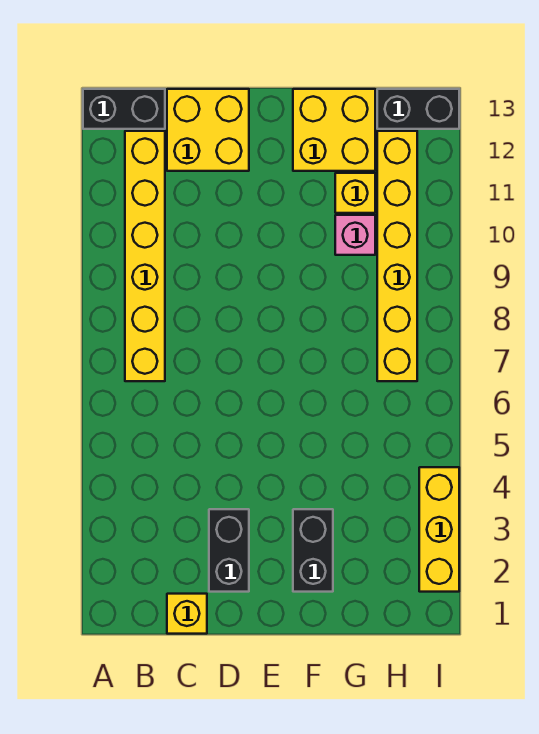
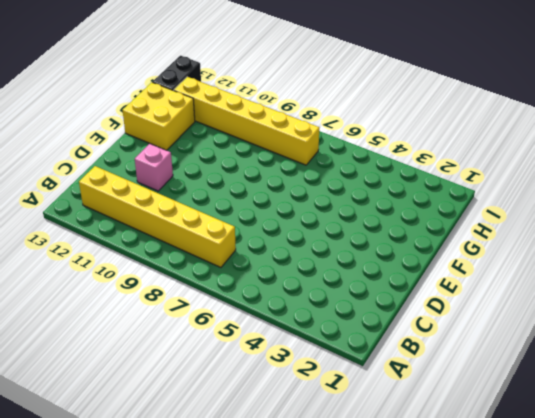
pink brick D11 level 1 -> pink brick G10 level 1
none -> black brick A13:B13 level 1
none -> yellow brick C1 level 1
none -> yellow brick C12:D13 level 1

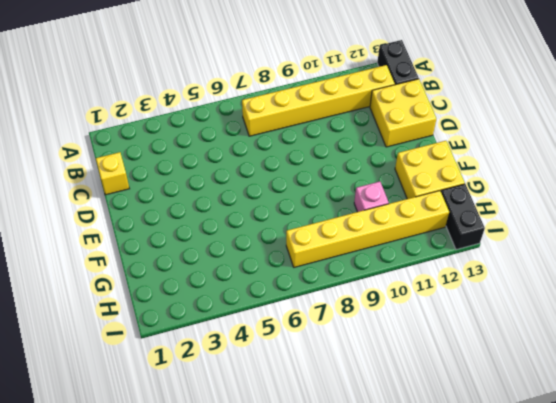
none -> black brick D2:D3 level 1
none -> black brick F2:F3 level 1
none -> yellow brick G11 level 1

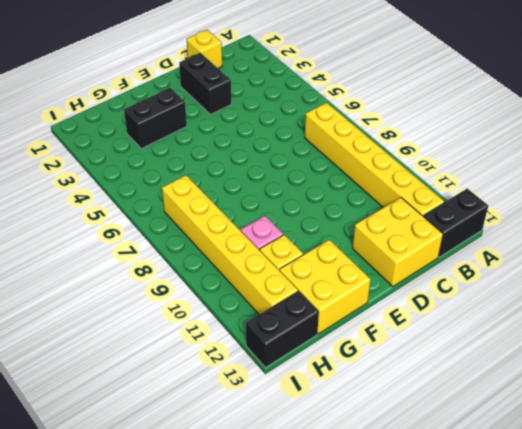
black brick F3:G3 level 1 -> black brick F2:F3 level 1
none -> yellow brick I2:I4 level 1

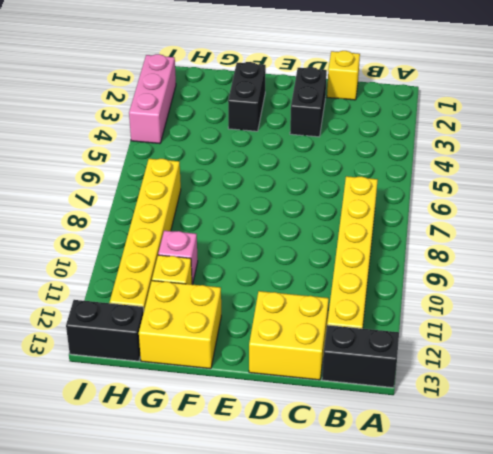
pink brick I2:I4 level 1 -> yellow brick I2:I4 level 1

